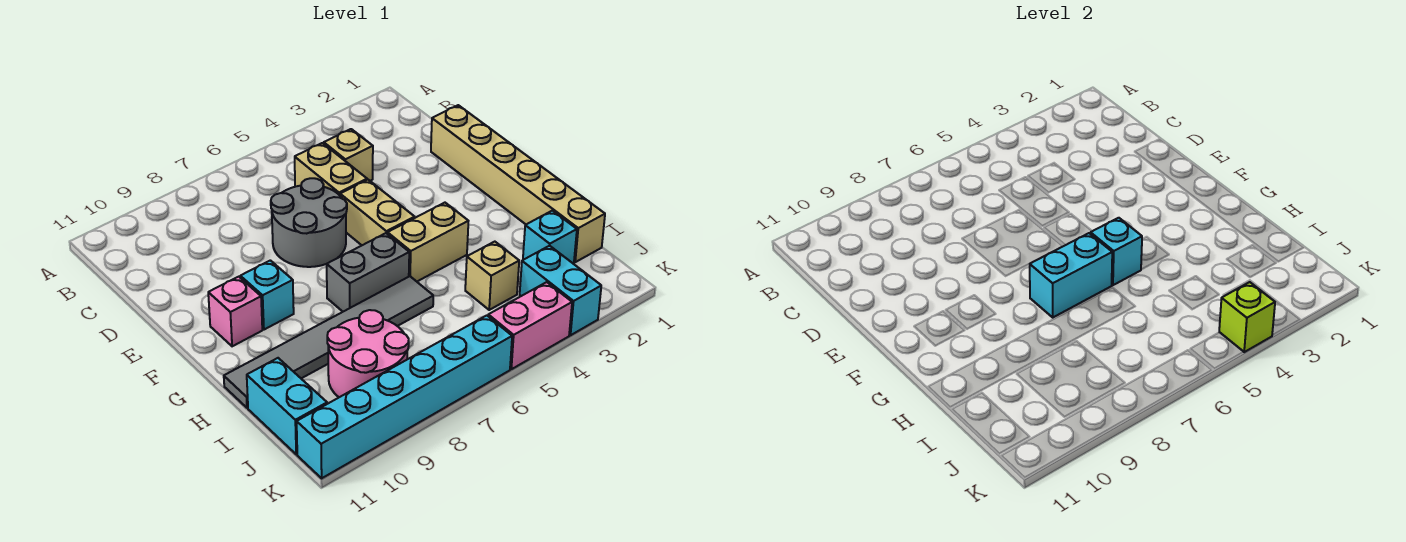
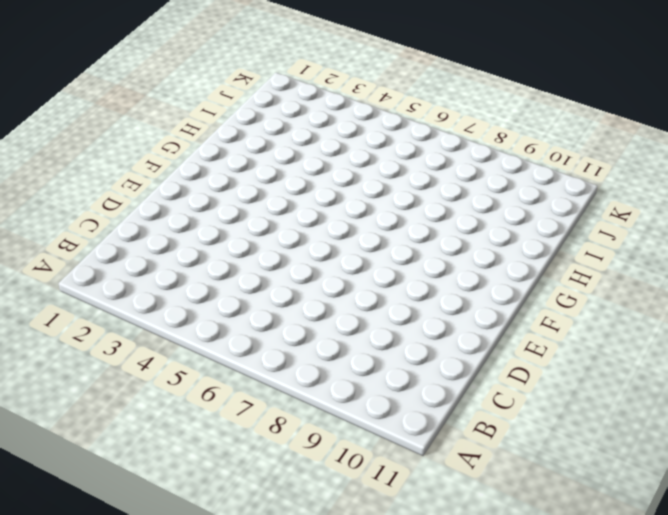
none -> tan brick C4 level 1
none -> tan brick C5:D5 level 1
none -> tan brick D1:I1 level 1

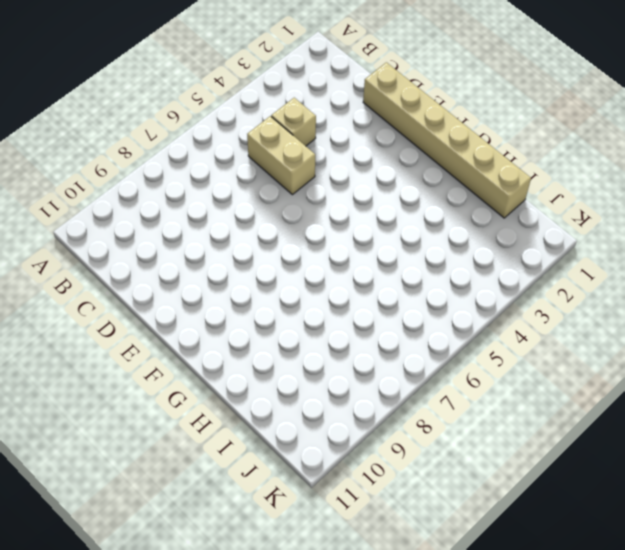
none -> grey round brick D6:E7 level 1
none -> tan brick E5:F5 level 1
none -> cyan brick F9 level 1

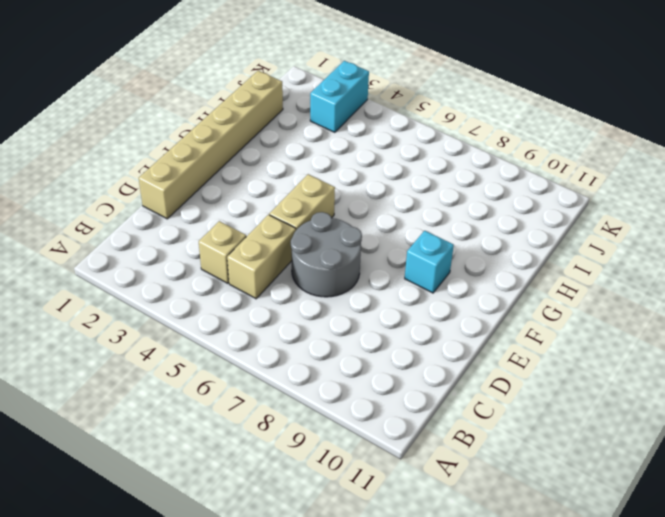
none -> pink brick F10 level 1
none -> tan brick G4:G5 level 1
none -> grey brick G6:G7 level 1

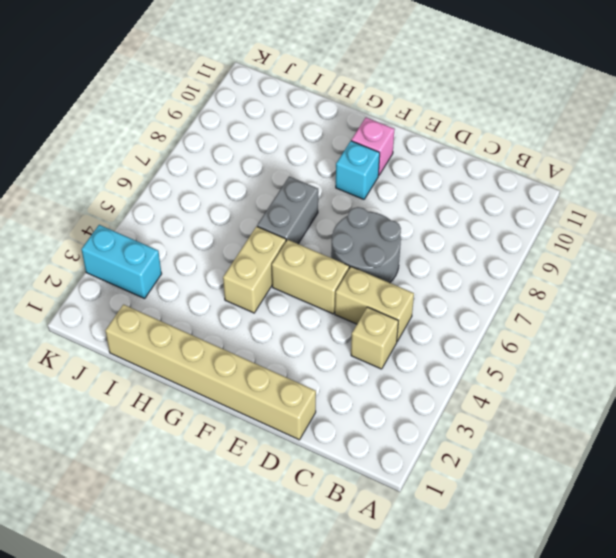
none -> grey tile H6:H11 level 1
none -> cyan brick I2 level 1
none -> tan brick I4 level 1

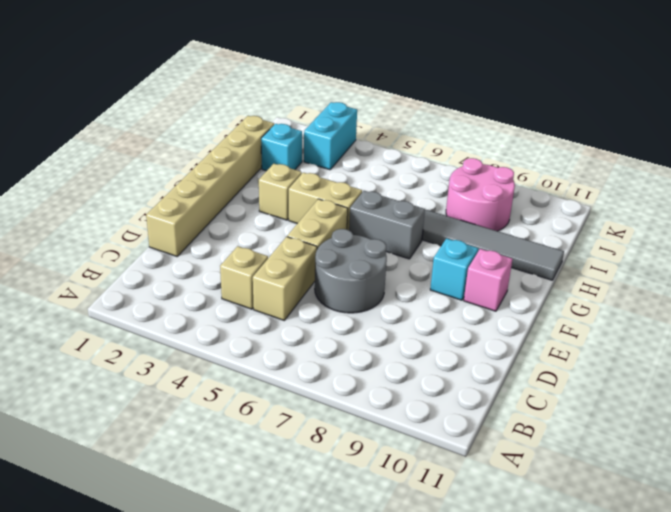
tan brick G3 level 1 -> tan brick I4 level 1
none -> cyan brick I11:J11 level 1
none -> pink brick K4:K5 level 1
none -> cyan brick K6:K11 level 1

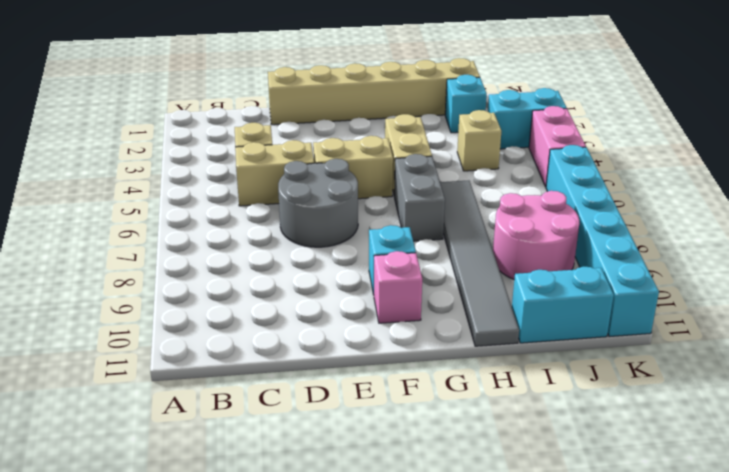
none -> cyan brick G5 level 2
none -> cyan brick G6:G7 level 2
none -> lime brick K4 level 2

